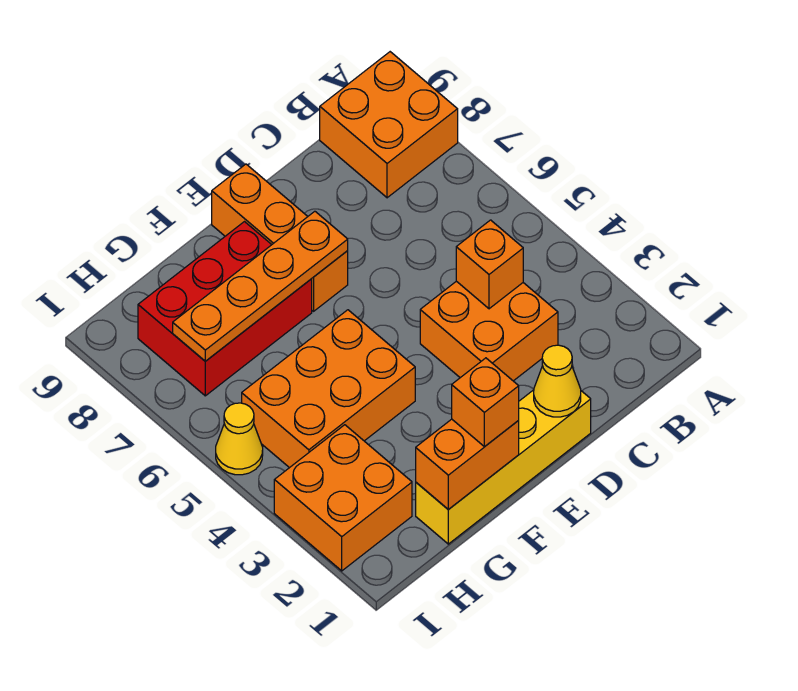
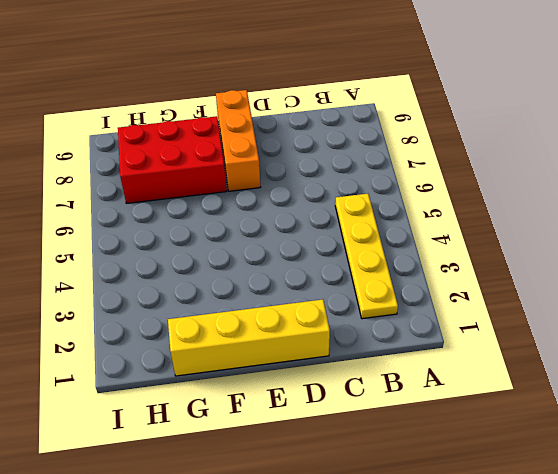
yellow plate B2:B5 level 1 -> none
none -> orange brick A8:B9 level 1
none -> orange brick C3:D4 level 1
none -> orange brick F4:H5 level 1

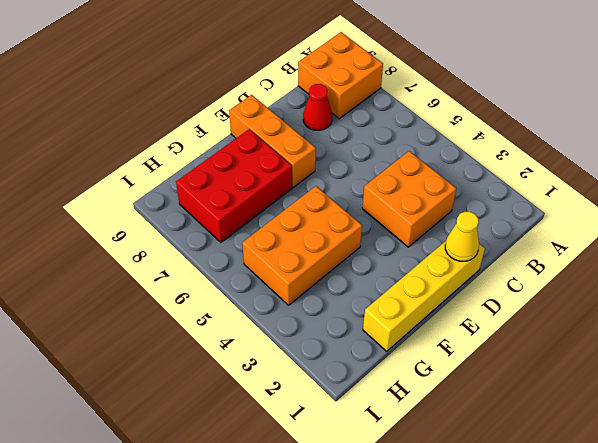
red cone C8 level 1 -> none
none -> orange brick H2:I3 level 1
none -> yellow cone I5 level 1
none -> orange brick C4 level 2

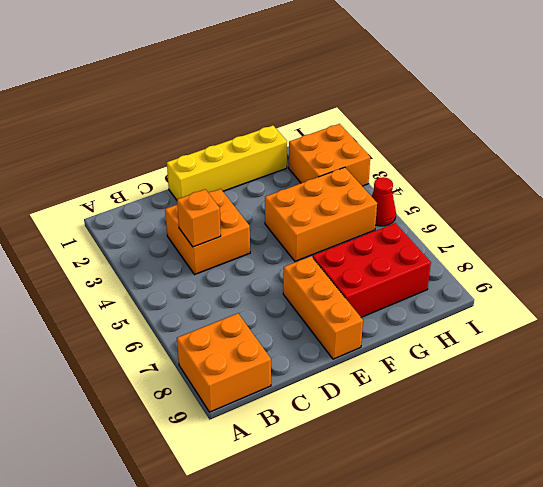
red cone I5 level 1 -> yellow cone I5 level 1
none -> yellow cone D1 level 2
none -> orange plate E7:H7 level 2
none -> orange brick F1:G1 level 2

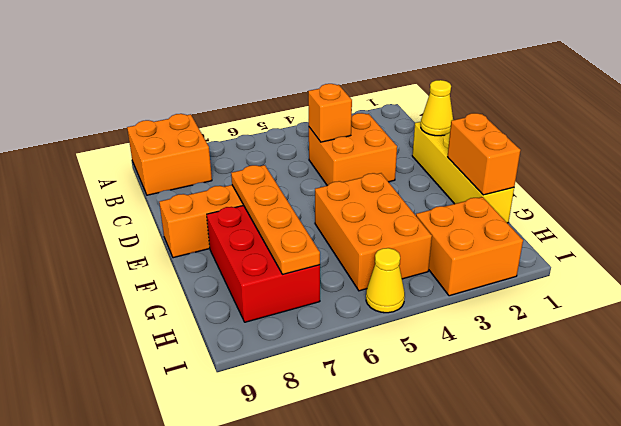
none -> orange brick F1 level 3

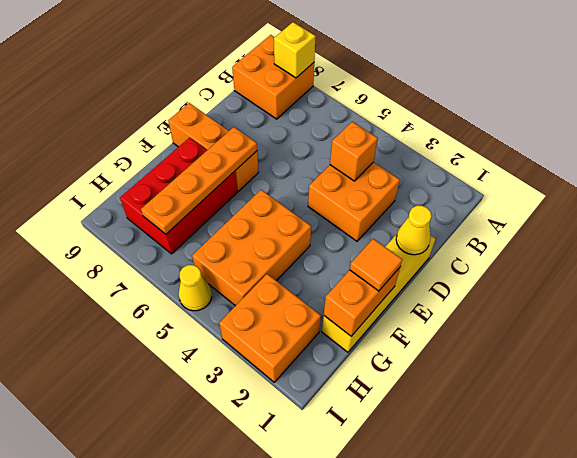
yellow brick A8 level 2 -> none
orange tile F1 level 3 -> orange brick F1 level 3

